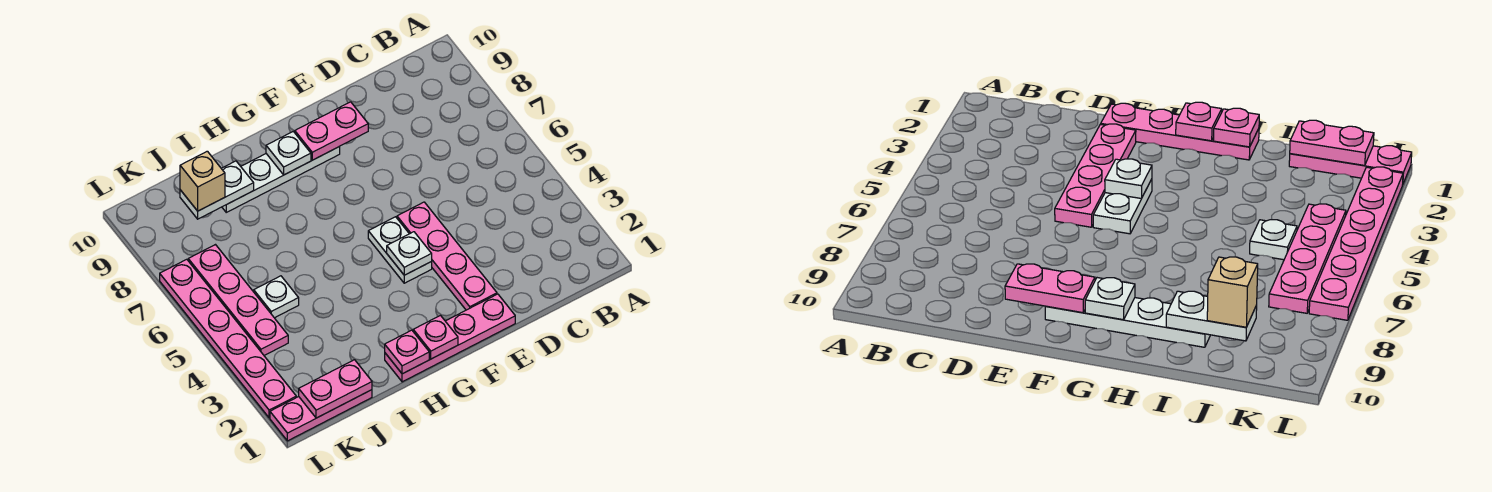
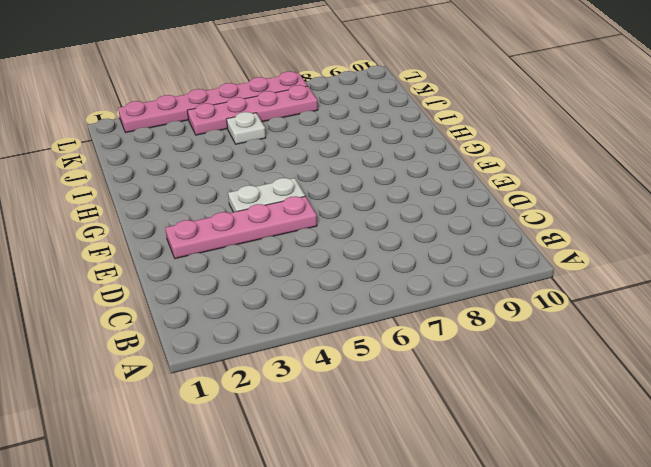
none -> pink plate E1:H1 level 1
none -> white plate F9:I9 level 1
none -> pink plate J1:L1 level 1

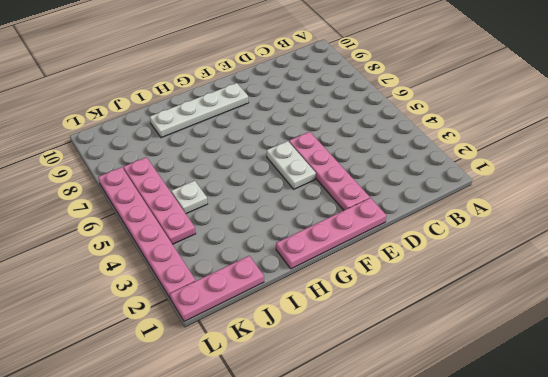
none -> pink plate E9:F9 level 2
none -> white plate F4 level 2
none -> pink plate G1 level 2

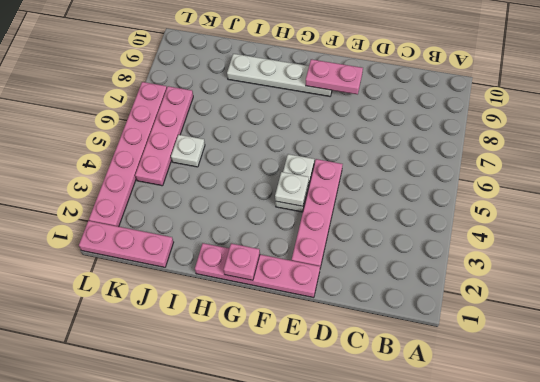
none -> white plate G9 level 2
none -> pink plate H1 level 2
none -> white plate I9:J9 level 2

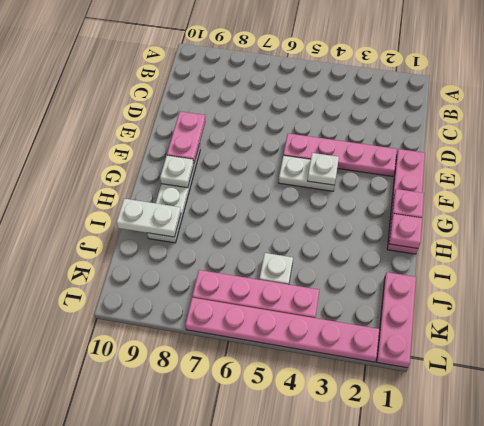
white plate I9:I10 level 2 -> white plate I9:J9 level 2
none -> pink plate J1:K1 level 2
none -> tan brick J9 level 3

